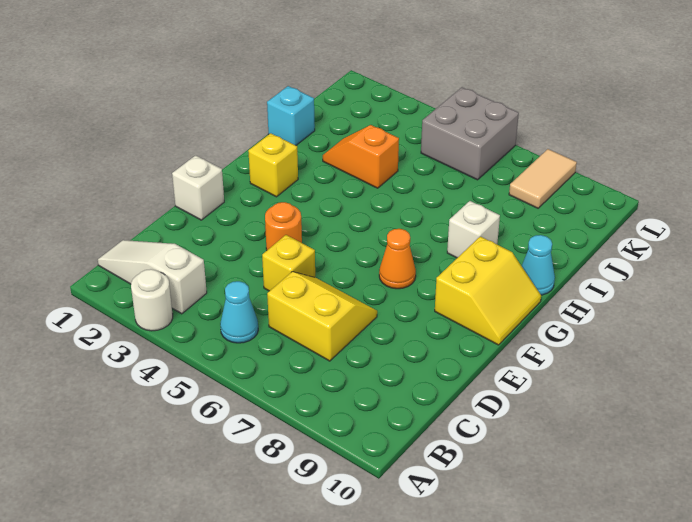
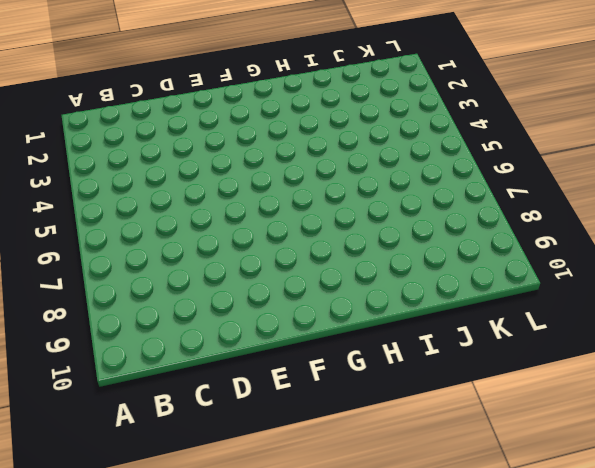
none -> white round brick A3 level 1
none -> white slope B1:B3 level 1 top 3
none -> cyan cone B5 level 1

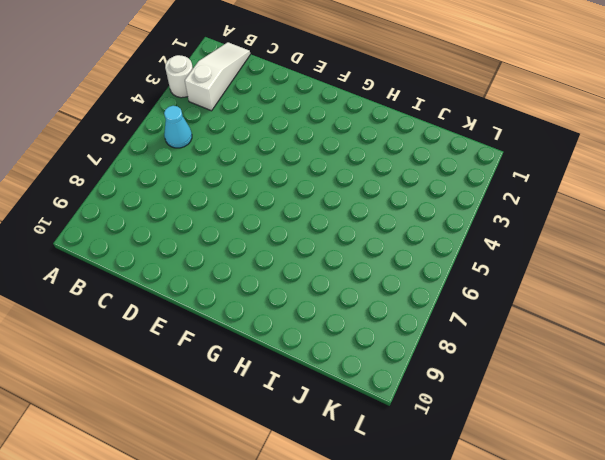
none -> yellow slope C6:D7 level 1 top C
none -> yellow brick D5 level 1
none -> white brick E1 level 1

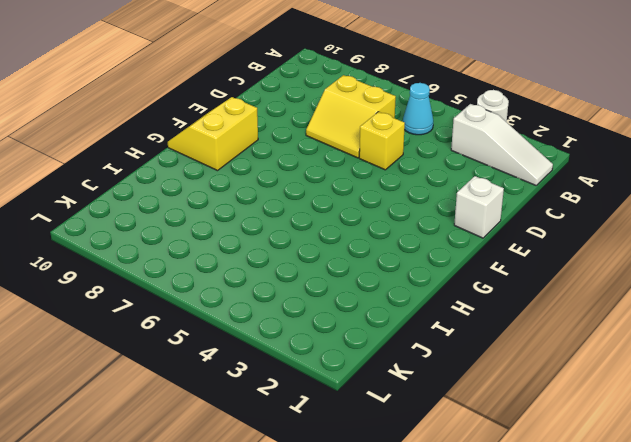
none -> orange round brick E4 level 1
none -> orange cone F7 level 1
none -> yellow brick G2 level 1

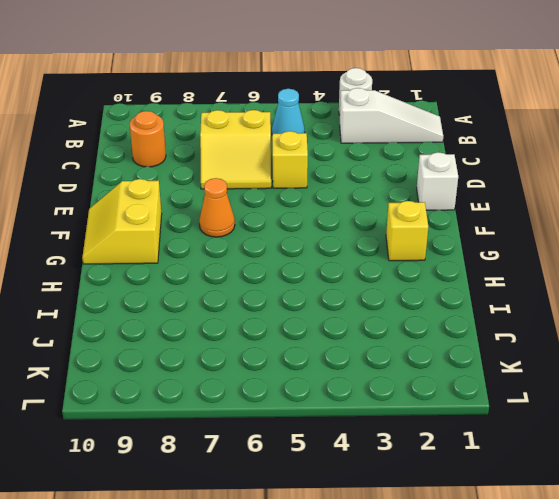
orange round brick C9 level 1 -> orange round brick E4 level 1
none -> white brick H8 level 1
none -> cyan cone H10 level 1
none -> cyan brick I1 level 1

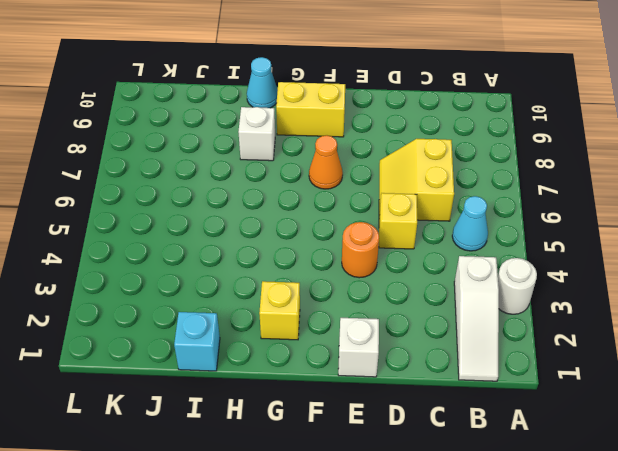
none -> orange slope I3:I4 level 1 top 4
none -> grey brick K5:L6 level 1
none -> tan tile K8:L8 level 1

